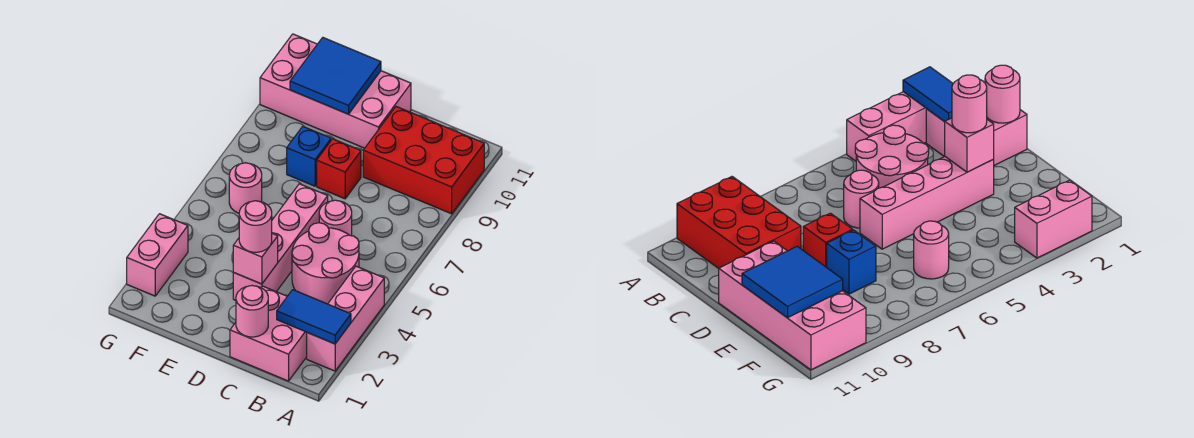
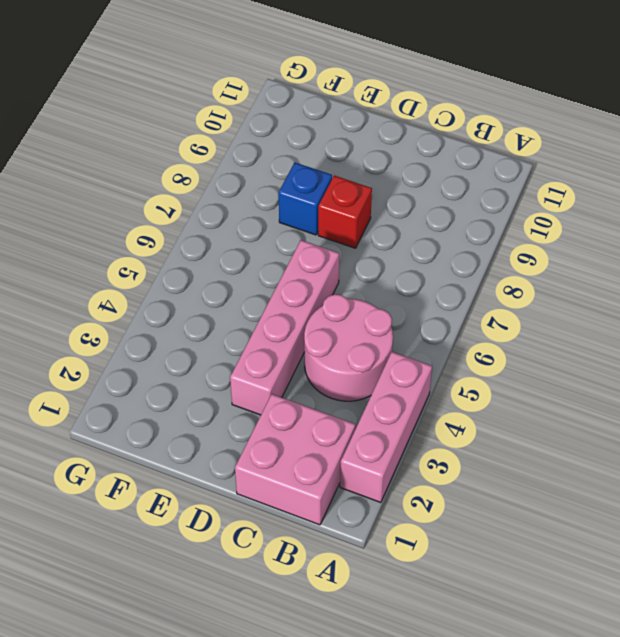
none -> red brick A9:C10 level 1
none -> pink round brick C6 level 1
none -> pink brick D10:G11 level 1

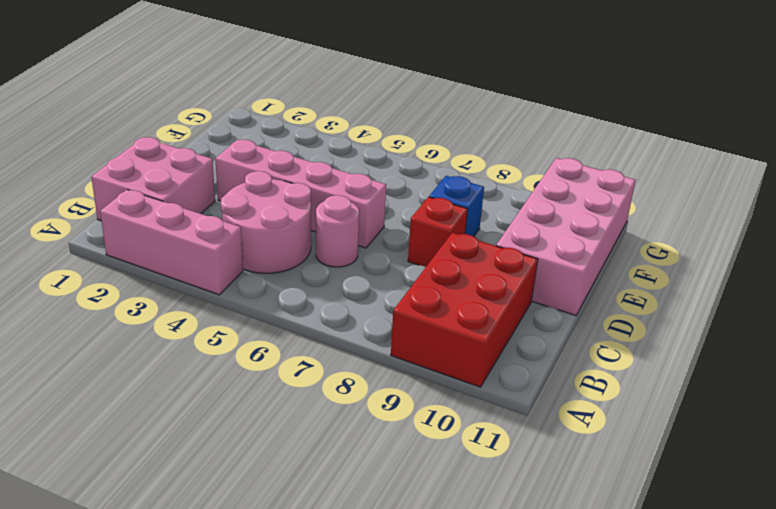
none -> pink round brick F6 level 1
none -> pink brick G2:G3 level 1
none -> blue tile A2:B2 level 2

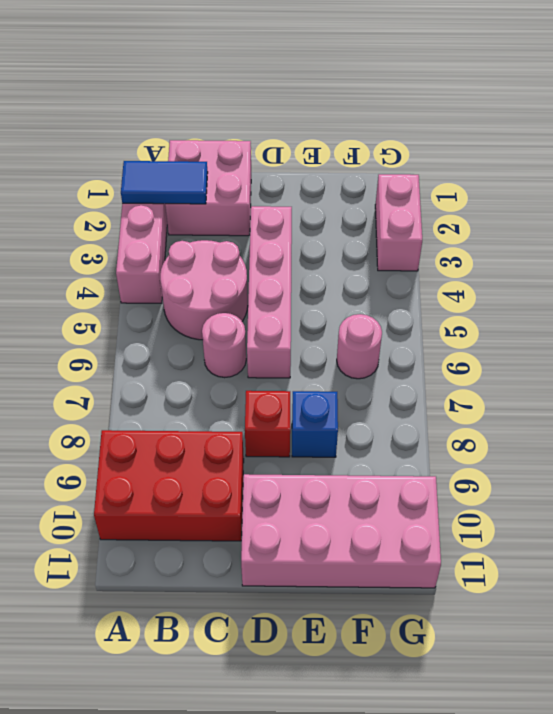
none -> pink round brick C1 level 2
none -> pink brick D3 level 2
none -> blue tile E10:F11 level 2

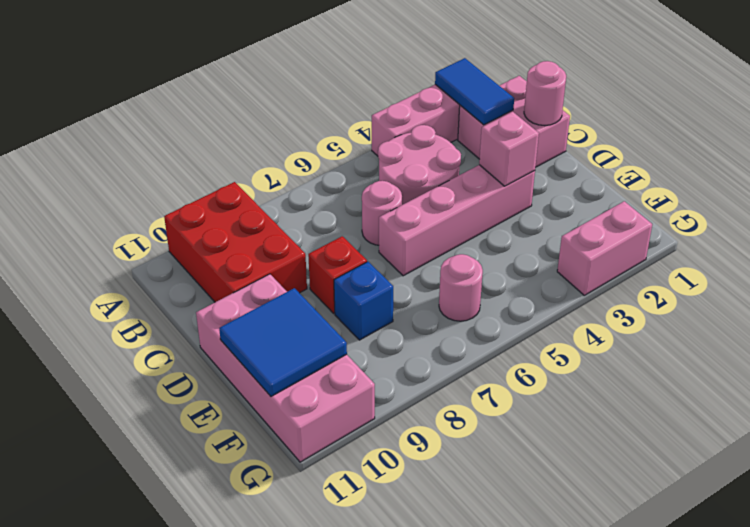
none -> pink round brick D3 level 3

